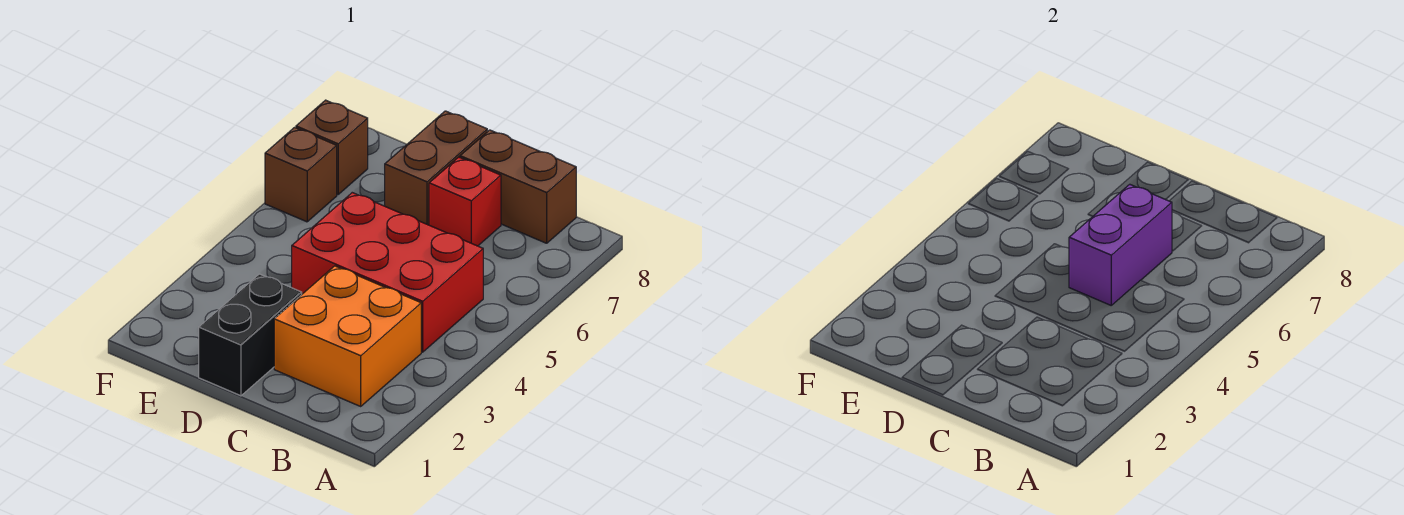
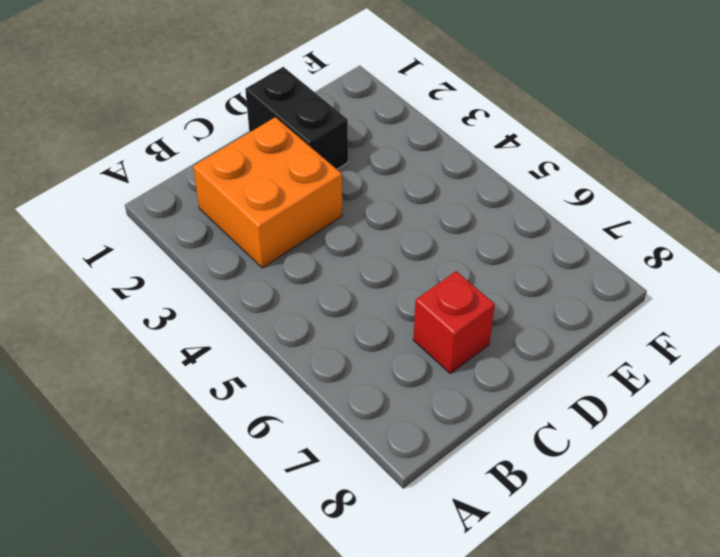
none -> red brick B4:D5 level 1
none -> brown brick B8:C8 level 1

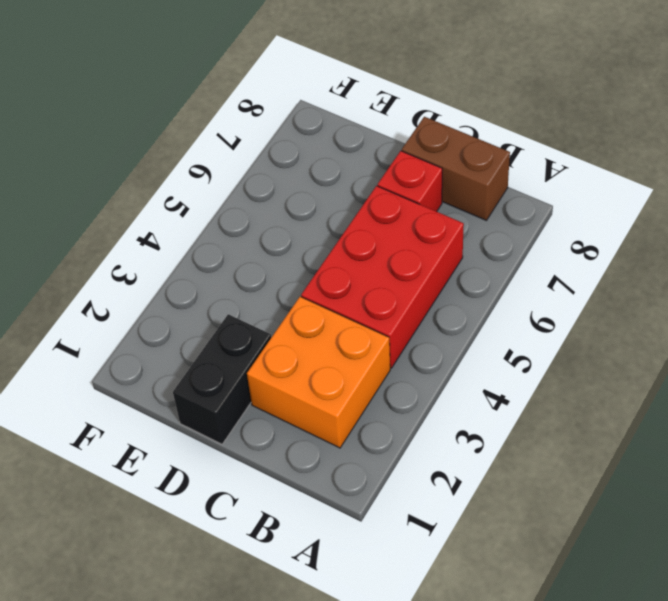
red brick B4:C6 level 1 -> red brick B4:D5 level 1
none -> brown brick D7:D8 level 1
none -> brown brick F6 level 1

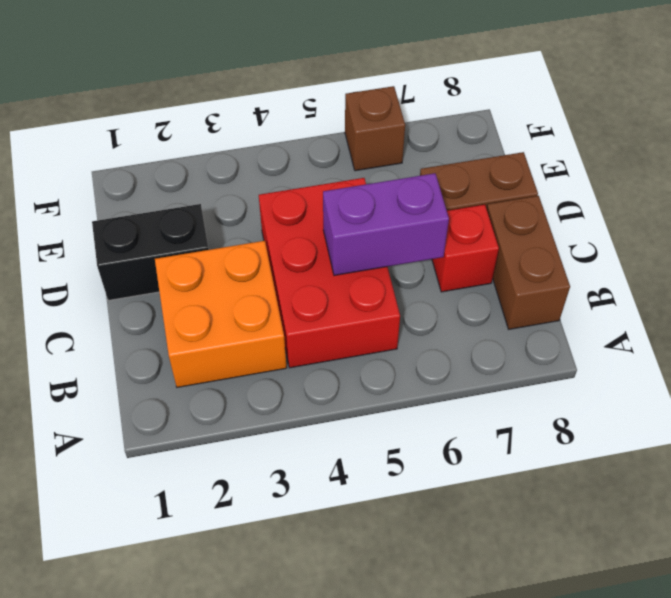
none -> brown brick F7 level 1

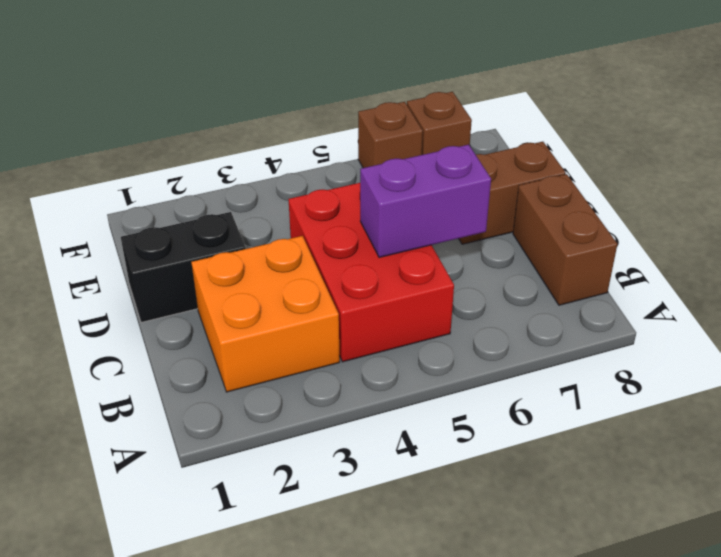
none -> red brick C7 level 1

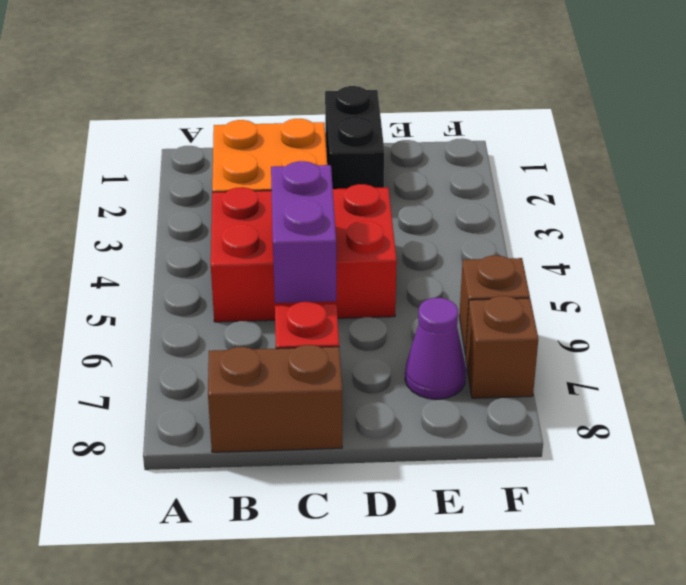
purple cone E7 level 1 -> none
none -> brown brick D7:D8 level 1

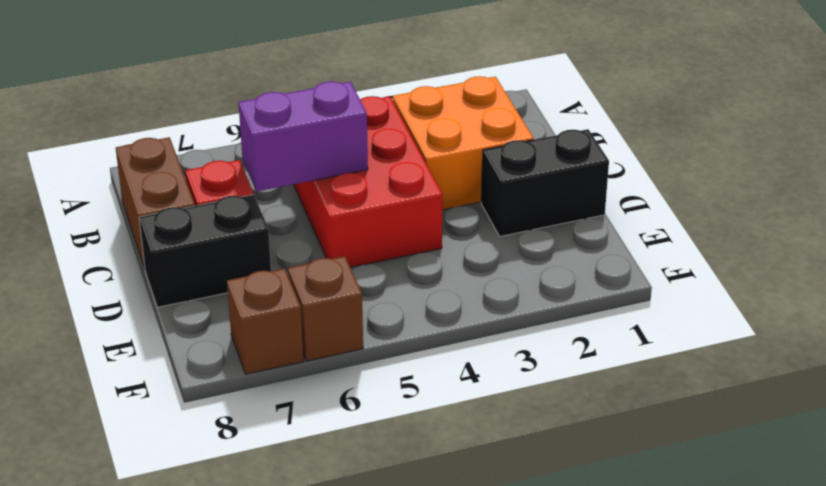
black brick D7:D8 level 1 -> brown brick D7:D8 level 1

